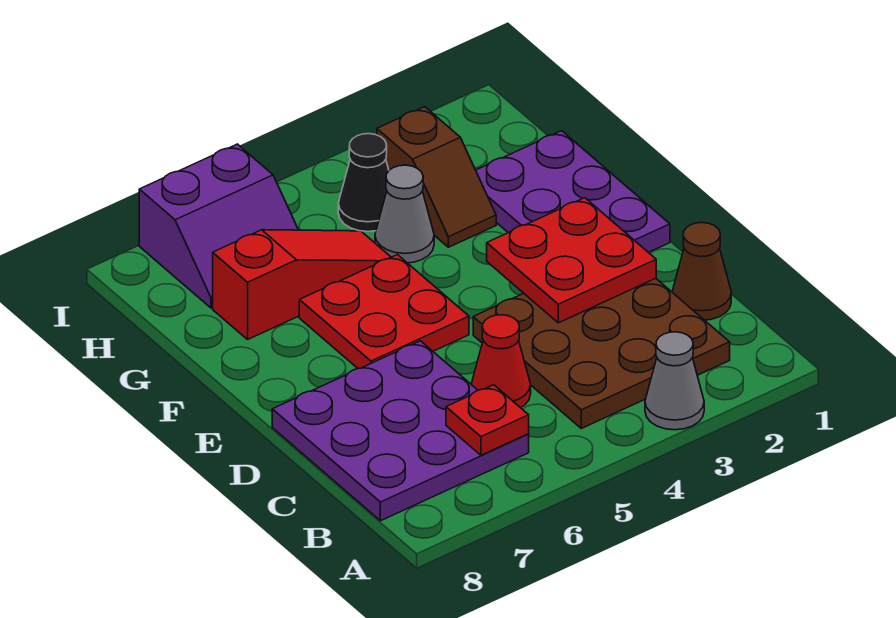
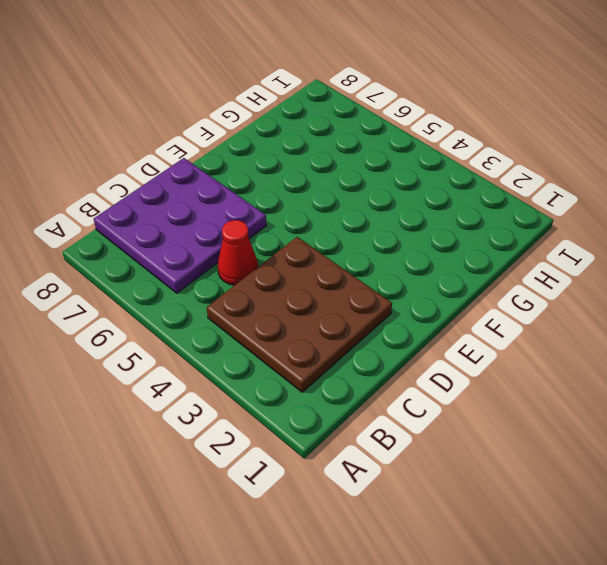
none -> grey cone A3 level 1
none -> brown cone C1 level 1
none -> purple plate E1:G2 level 1

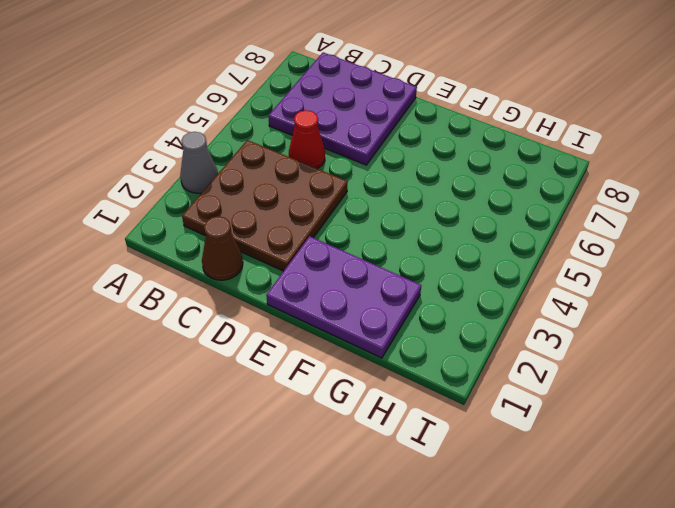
none -> red plate E5:F6 level 1
none -> brown slope G3:H3 level 1 top H
none -> grey cone G4 level 1

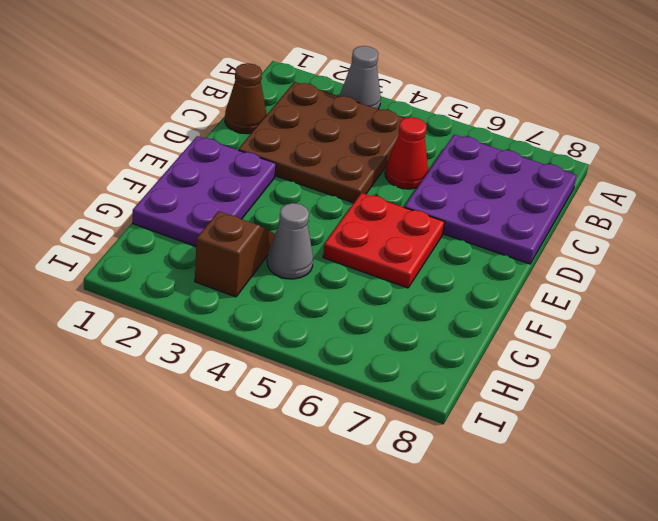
none -> red slope G5:G7 level 1 top 7
none -> black cone H4 level 1
none -> purple slope H6:I7 level 1 top I

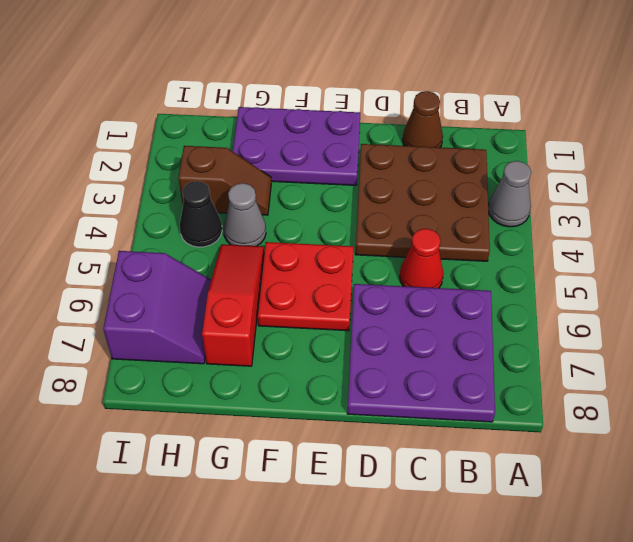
none -> red plate B6 level 2
none -> red plate D2:E3 level 2

